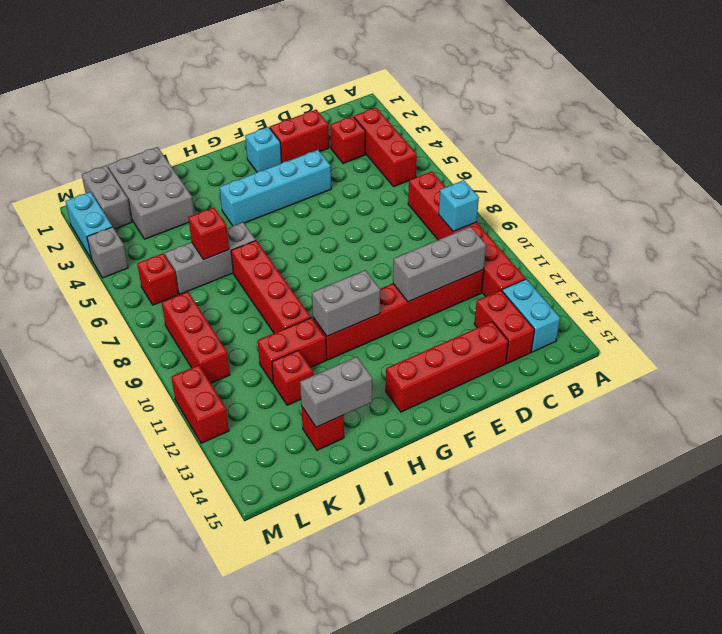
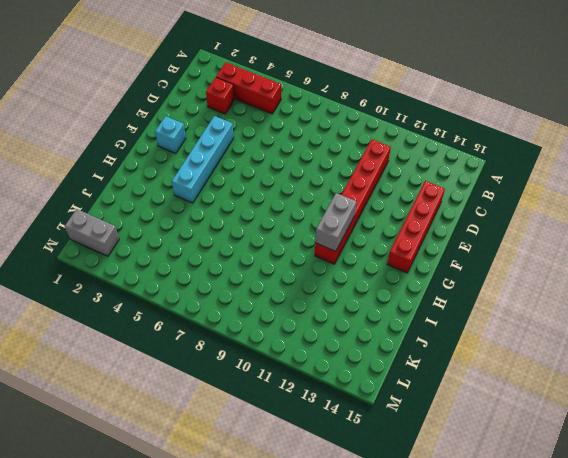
none -> red brick B7:B12 level 1
none -> cyan brick B13:B14 level 1
none -> red brick C13:C14 level 1

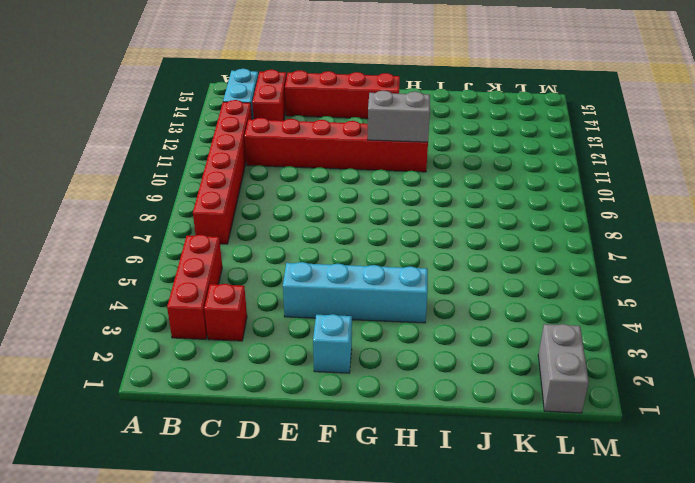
none -> red brick D2:E2 level 1
none -> grey brick I6:K6 level 1
none -> red brick I7:I10 level 1

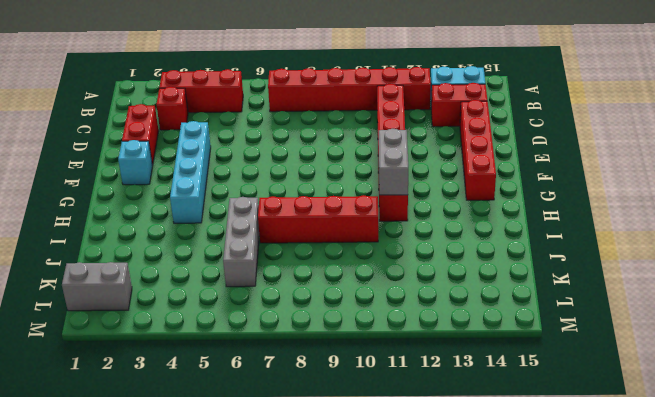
none -> red brick I11:J11 level 1
none -> grey brick J1:K3 level 1
none -> red brick J12 level 1

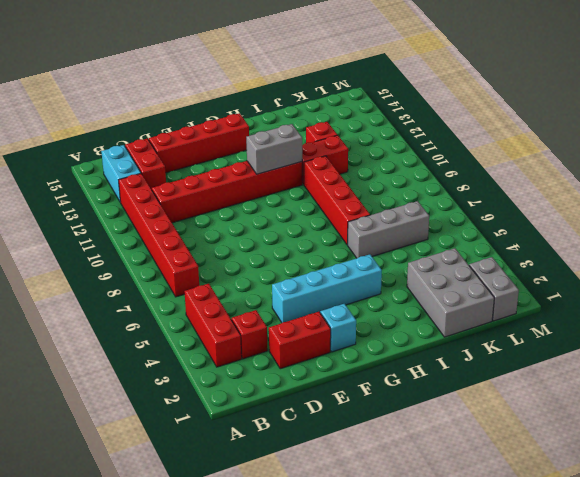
none -> red brick J14 level 1
none -> red brick L6 level 1
none -> red brick L8:L10 level 1

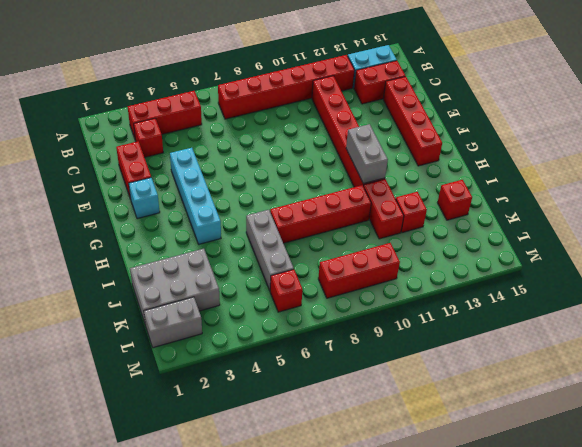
none -> cyan brick M2:M3 level 1
none -> grey brick M4 level 1
none -> red brick M11:M12 level 1

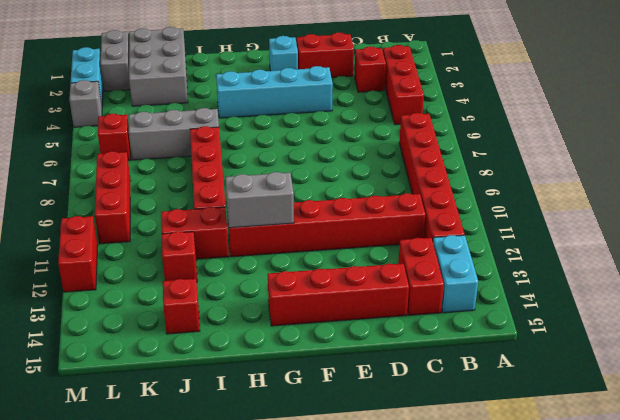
none -> cyan brick B9 level 2
none -> grey brick C11:E11 level 2
none -> grey brick I14:J14 level 2

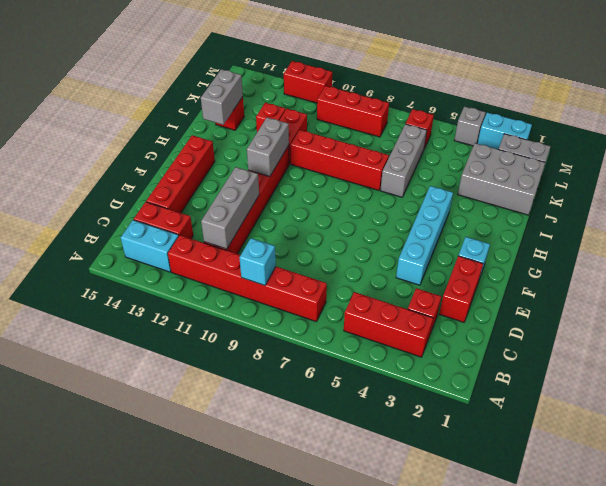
none -> red brick J6 level 2

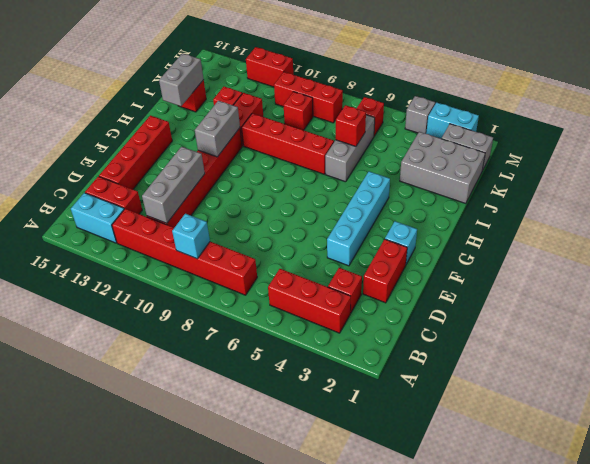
red brick K9 level 1 -> none

